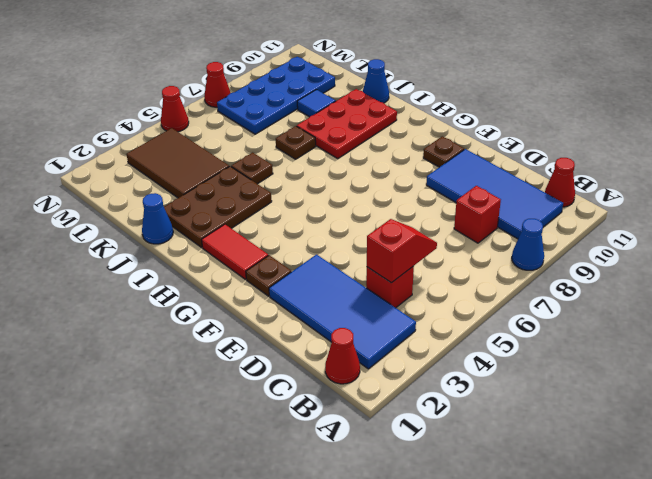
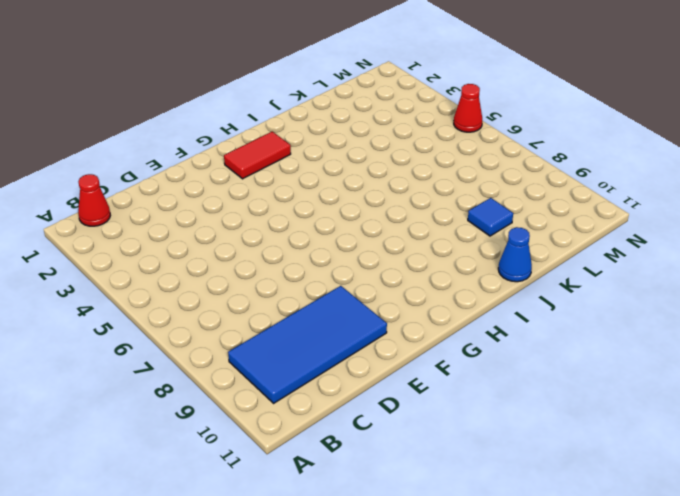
none -> blue cone A8 level 1
none -> blue tile B2:E3 level 1
none -> red cone B11 level 1

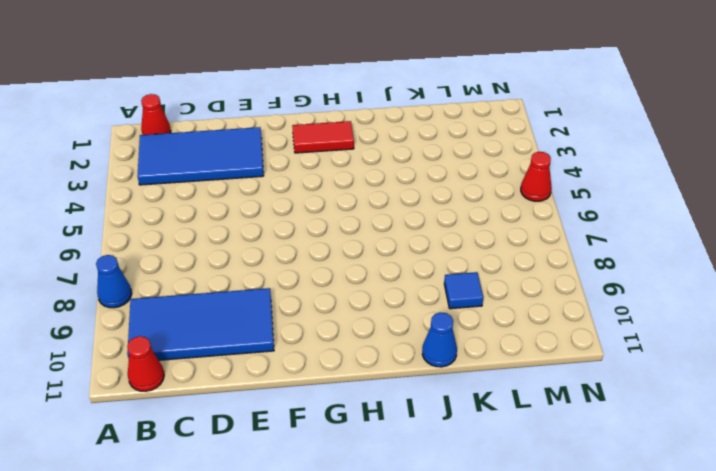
none -> red brick C4 level 1
none -> red brick C8 level 1
none -> brown plate F2 level 1

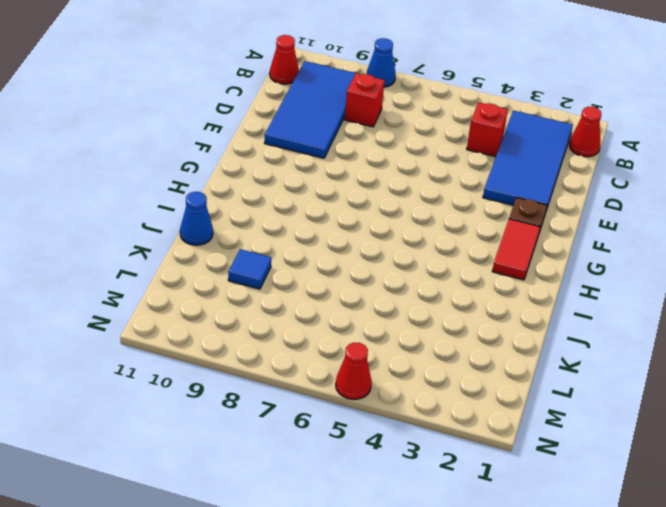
none -> brown plate F10 level 1
none -> brown plate I2:J4 level 1
none -> red plate I8:J10 level 1

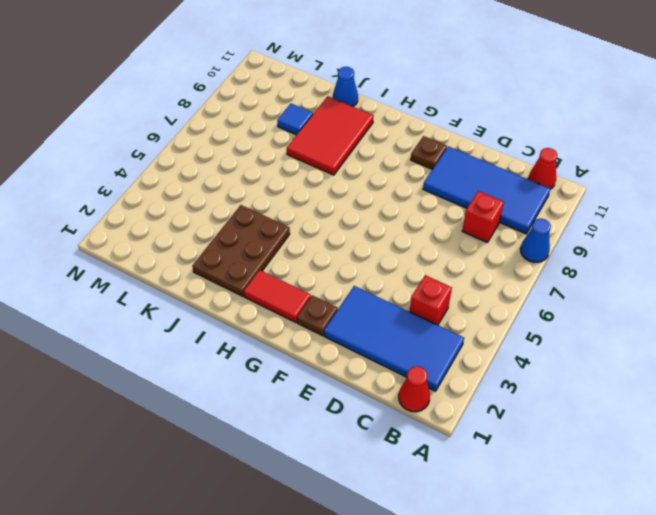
red tile I8:J10 level 1 -> red plate I8:J10 level 1
none -> blue cone J1 level 1
none -> brown plate J5 level 1
none -> brown plate J7 level 1

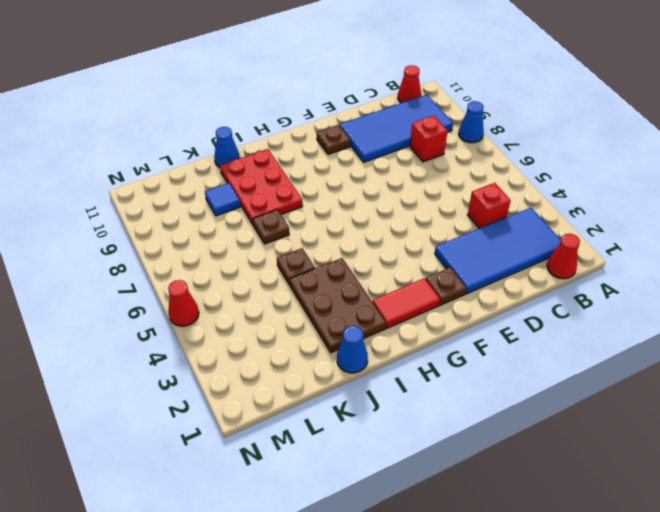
none -> brown tile K3:M4 level 1
none -> blue plate L7:M10 level 1
none -> red cone N7 level 1

